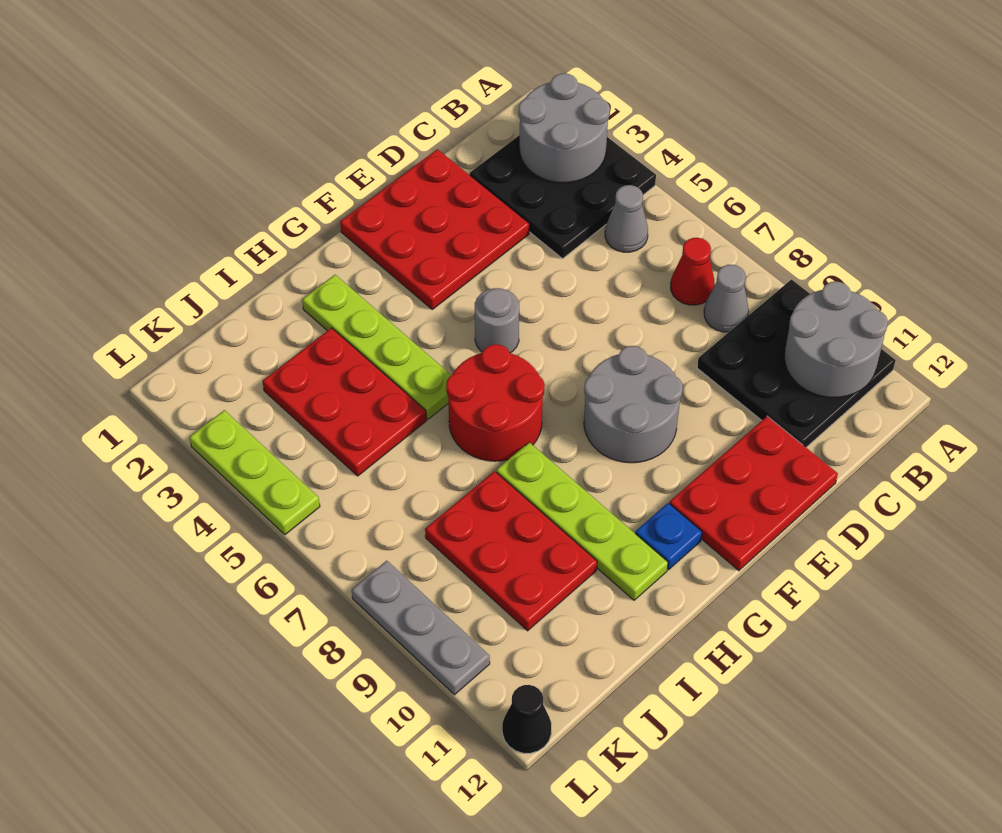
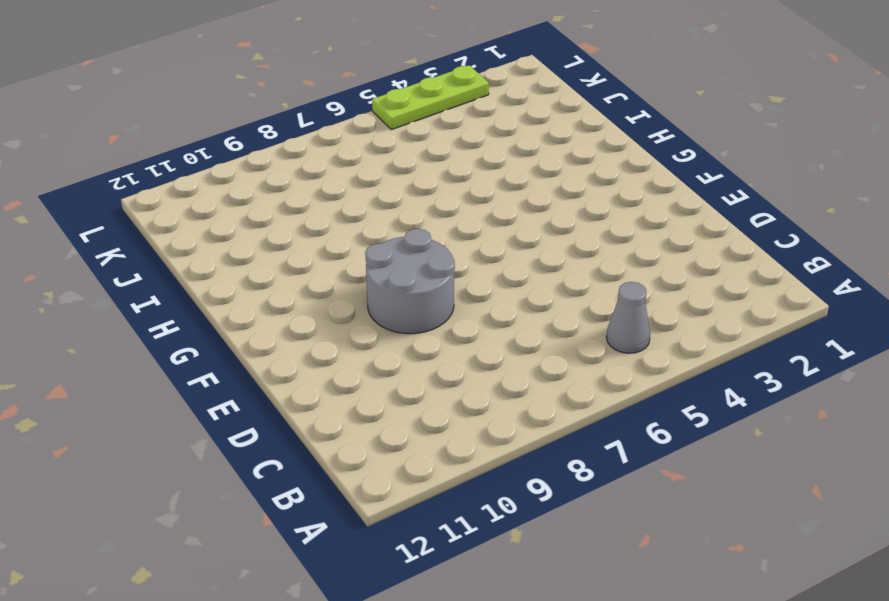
none -> black plate A2:C4 level 1
none -> black plate A9:C11 level 1
none -> red cone B7 level 1

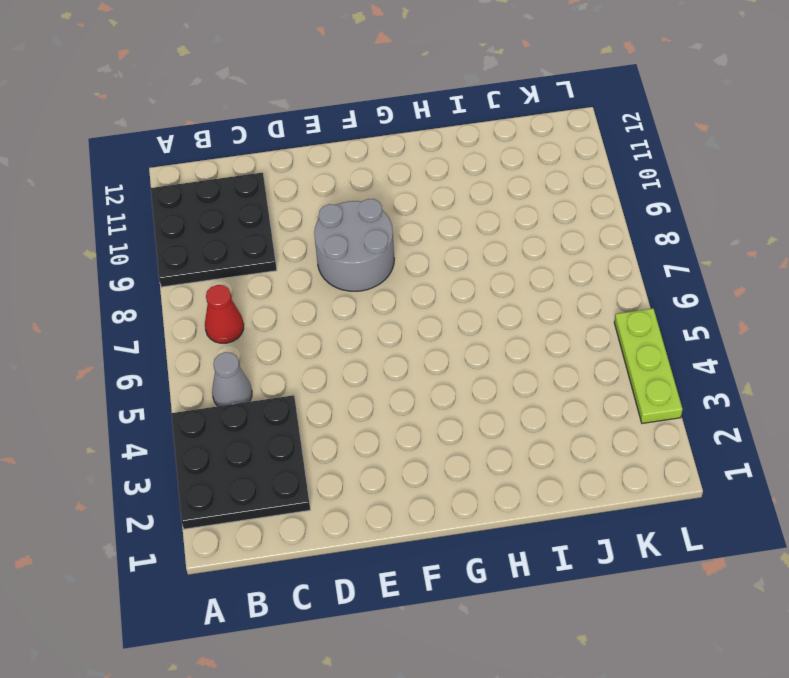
none -> grey cone B8 level 1
none -> red plate D1:F3 level 1
none -> red plate D11:F12 level 1

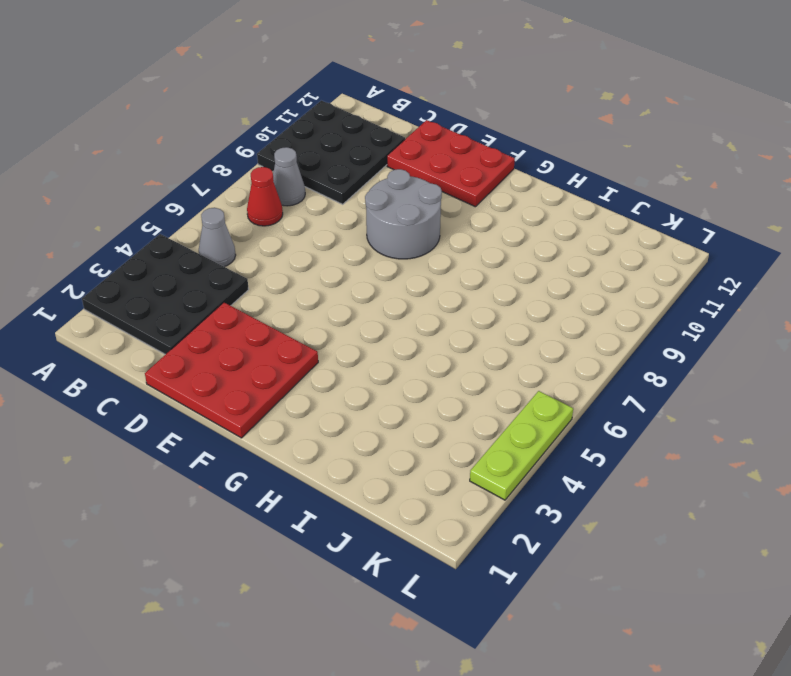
none -> grey round brick F5 level 1
none -> red round brick G6:H7 level 1
none -> blue plate G11 level 1

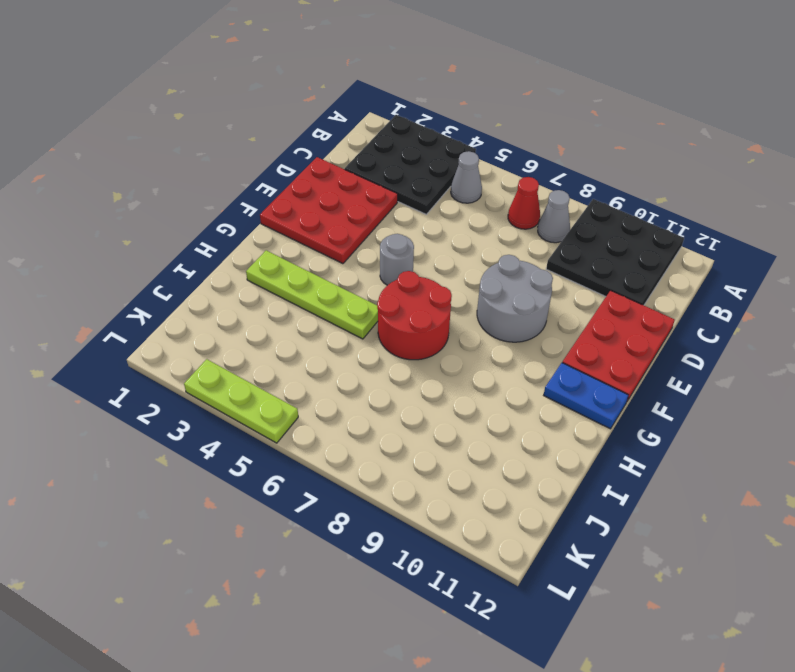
blue plate G11:G12 level 1 -> blue plate G11 level 1
none -> lime plate H8:H11 level 1
none -> red plate I3:J5 level 1
none -> red plate I8:J10 level 1

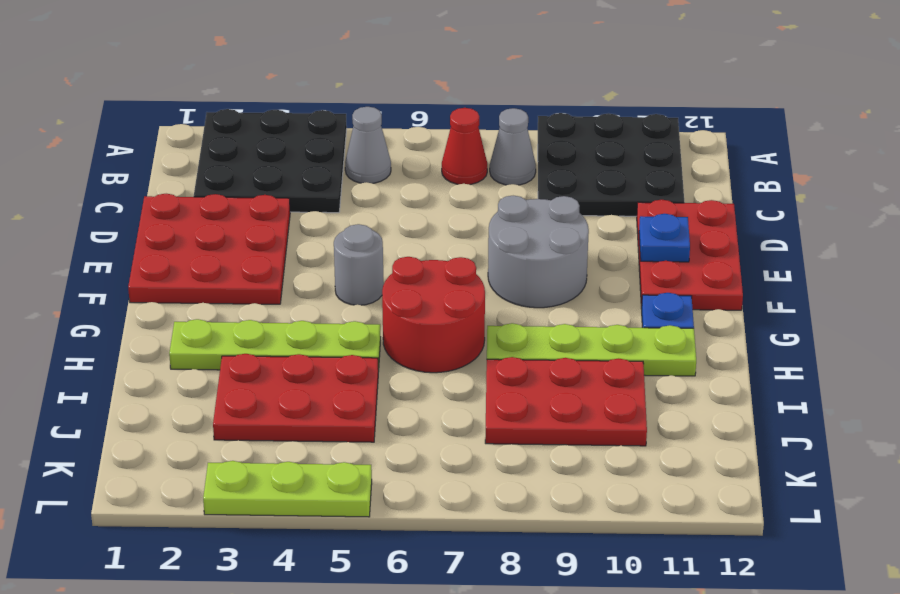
blue plate E11 level 2 -> none
none -> grey plate L8:L10 level 1
none -> black cone L12 level 1
none -> grey round brick A2:B3 level 2

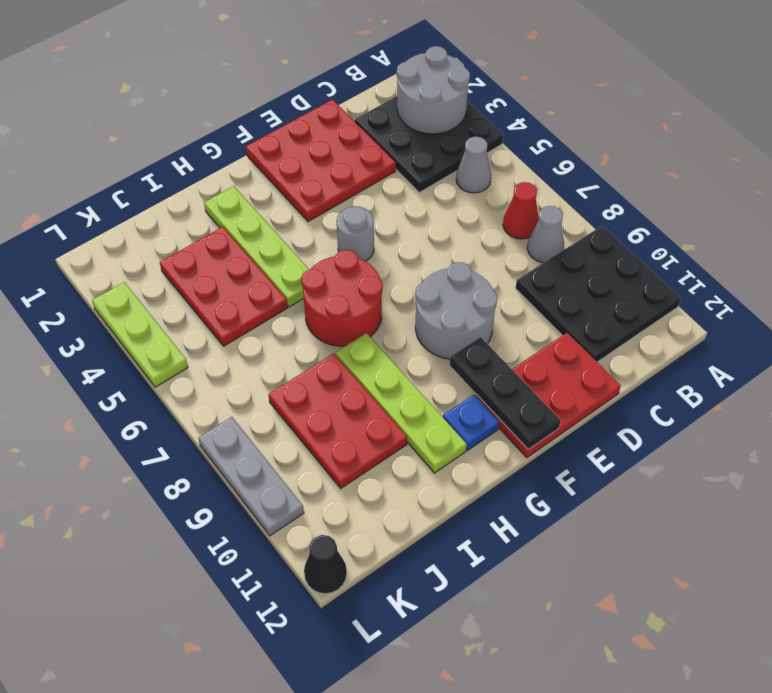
black plate F10:F12 level 2 -> none
none -> grey round brick A10:B11 level 2

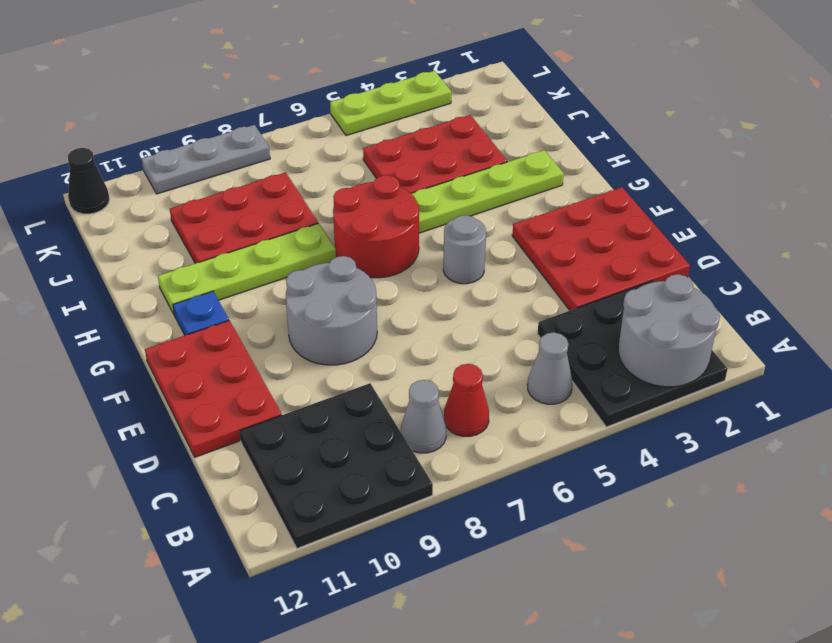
none -> grey round brick A10:B11 level 2

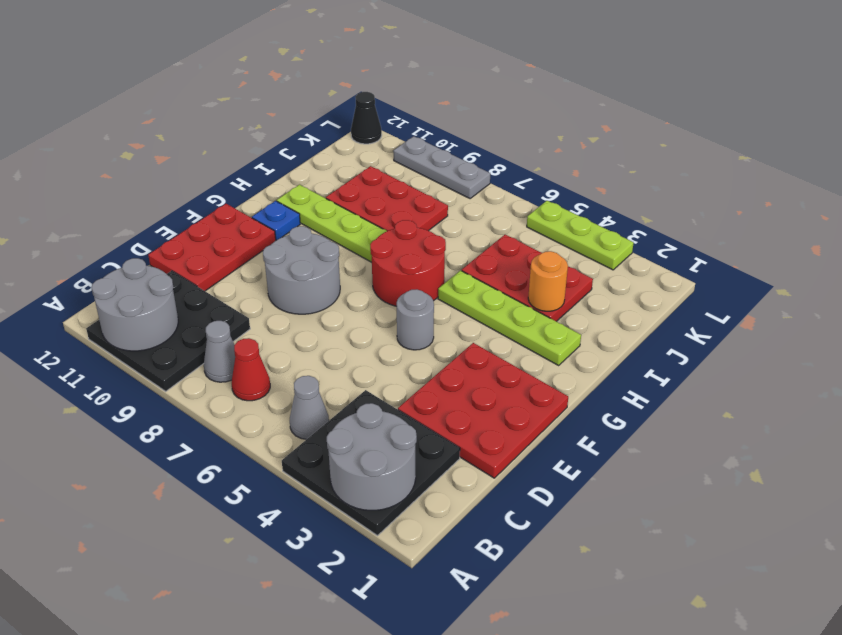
orange round brick I3 level 2 -> none

